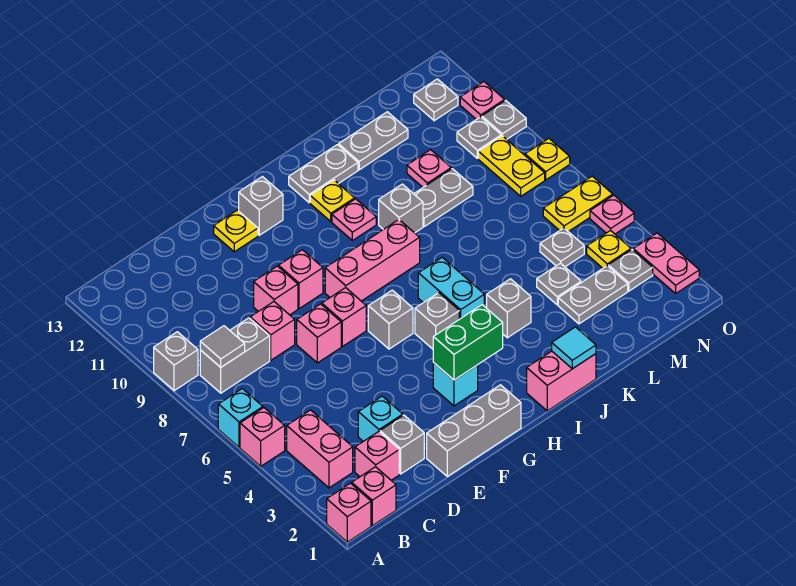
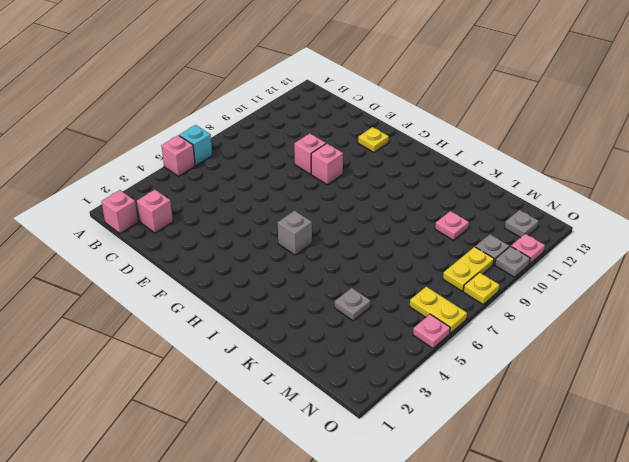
none -> pink brick A1 level 1
none -> grey brick A9 level 1
none -> pink brick B3:B4 level 1
none -> grey brick B8:C8 level 1

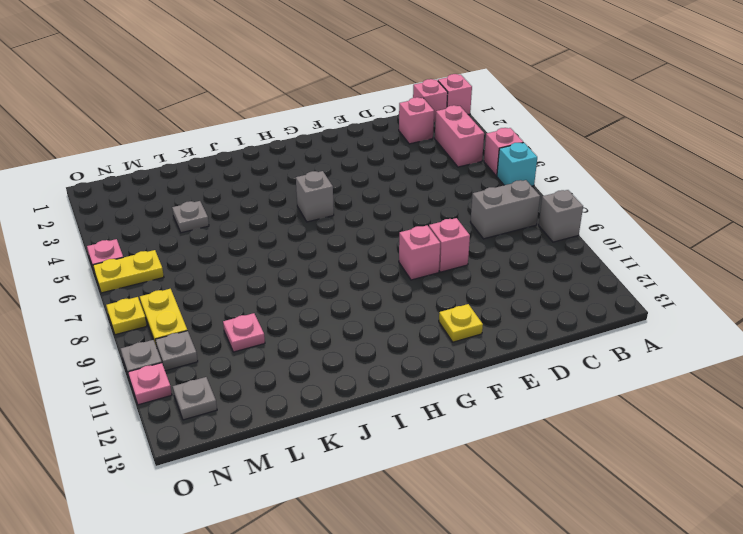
none -> grey brick D2 level 1
none -> cyan brick D3 level 1
none -> pink brick D8 level 1
none -> grey brick E1:G1 level 1

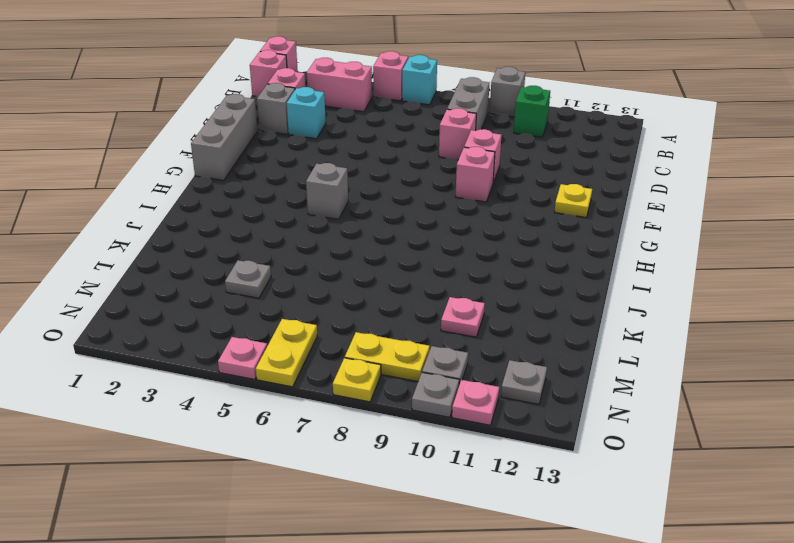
green brick B10 level 1 -> none
none -> pink brick E7 level 1
none -> pink brick F7 level 1
none -> cyan brick G3 level 1
none -> grey brick G6 level 1

